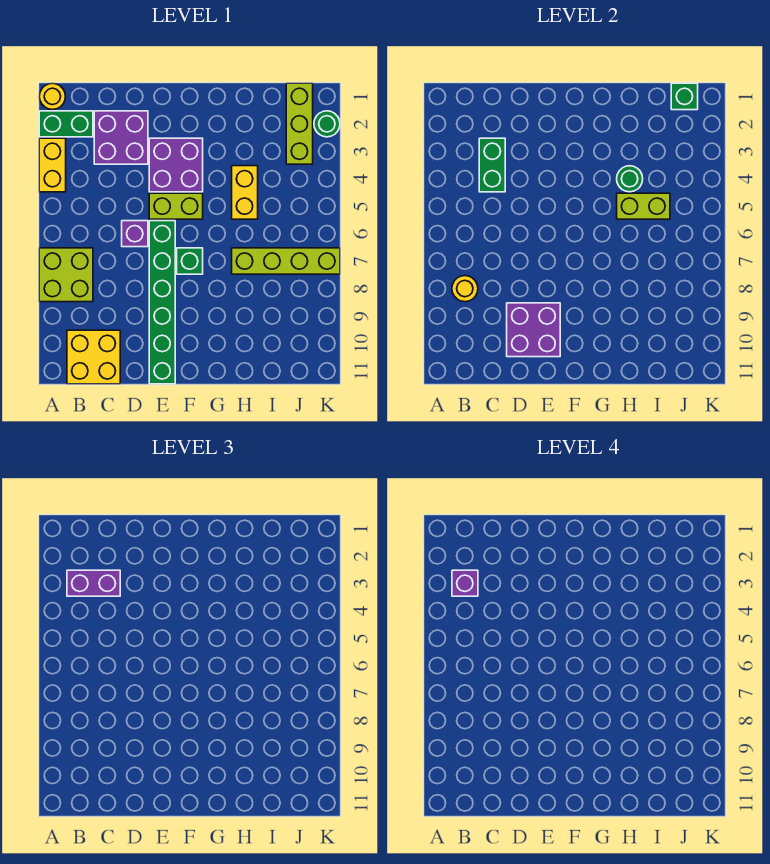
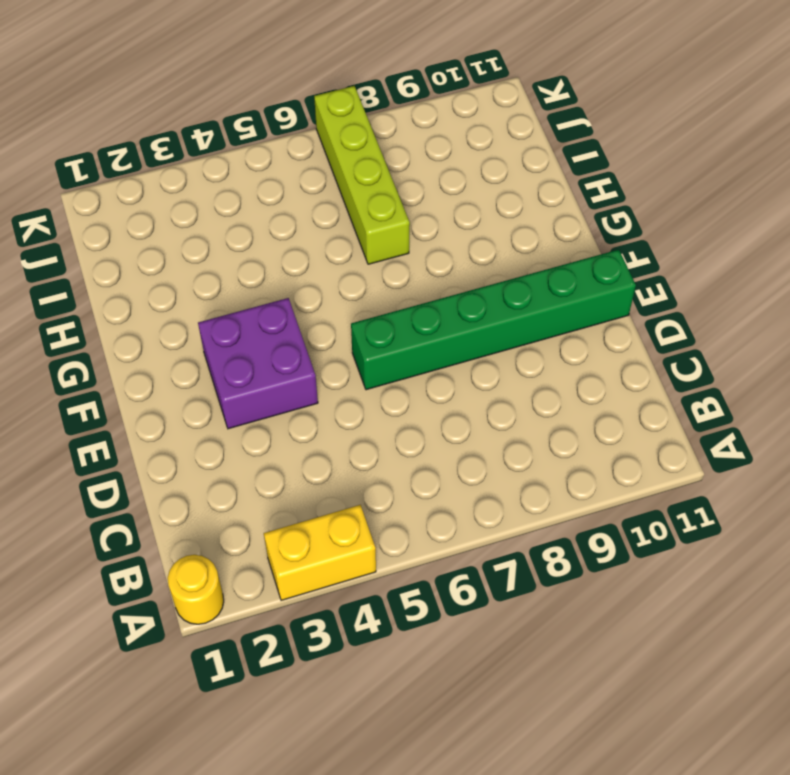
none -> green brick A2:B2 level 1
none -> lime brick A7:B8 level 1
none -> yellow brick B10:C11 level 1

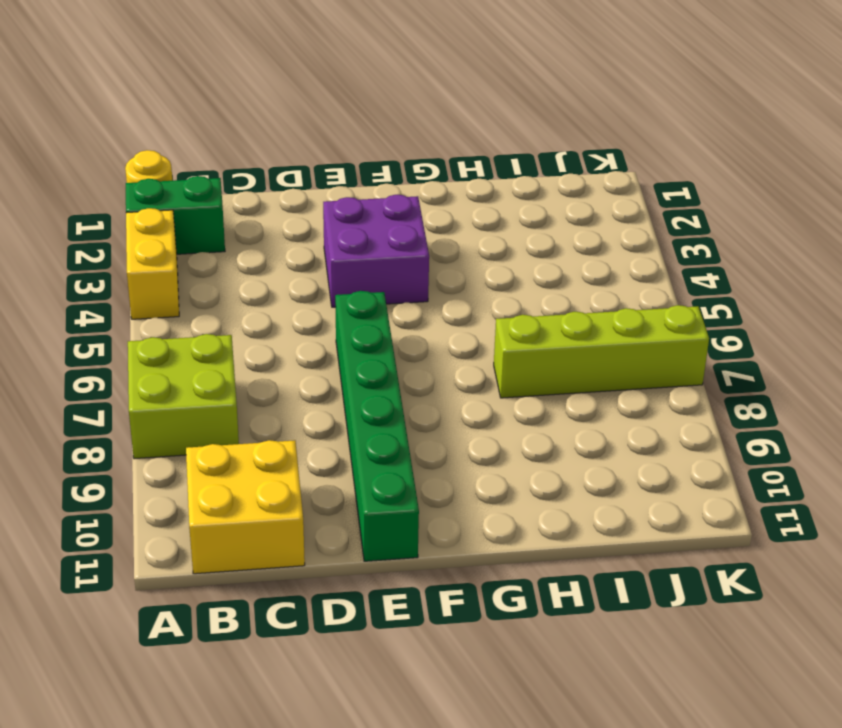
none -> purple brick C2:D3 level 1
none -> purple brick D6 level 1
none -> lime brick E5:F5 level 1

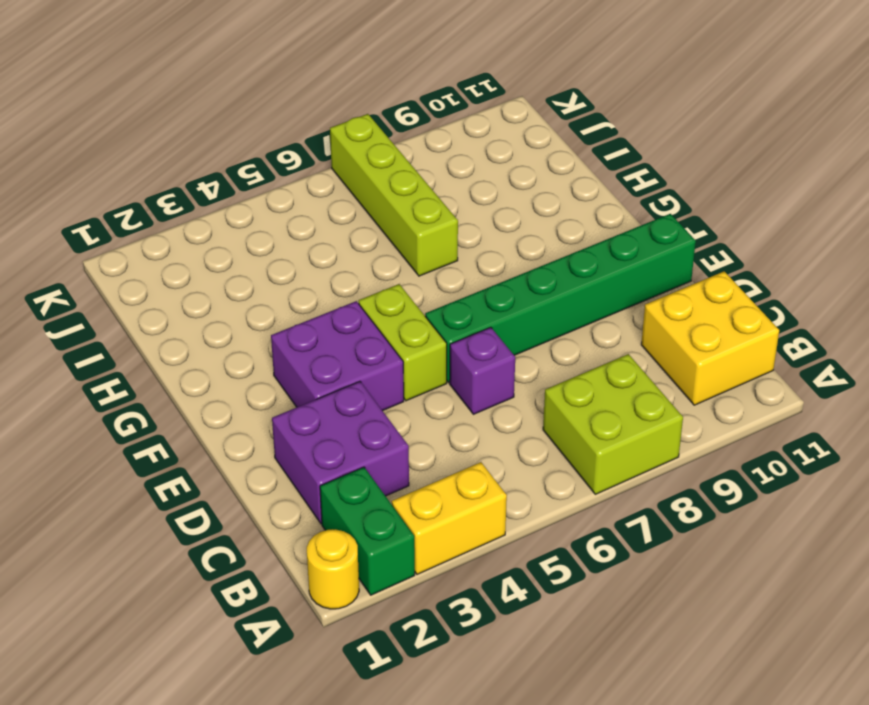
none -> green brick F7 level 1
none -> yellow brick H4:H5 level 1
none -> lime brick J1:J3 level 1

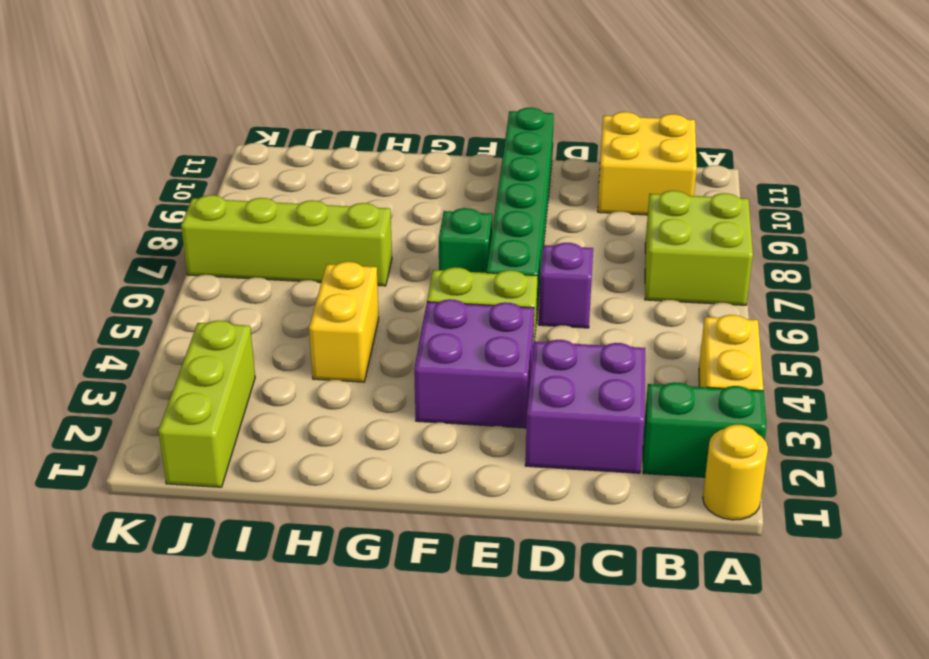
none -> green round brick K2 level 1
none -> yellow round brick B8 level 2
none -> green brick C3:C4 level 2

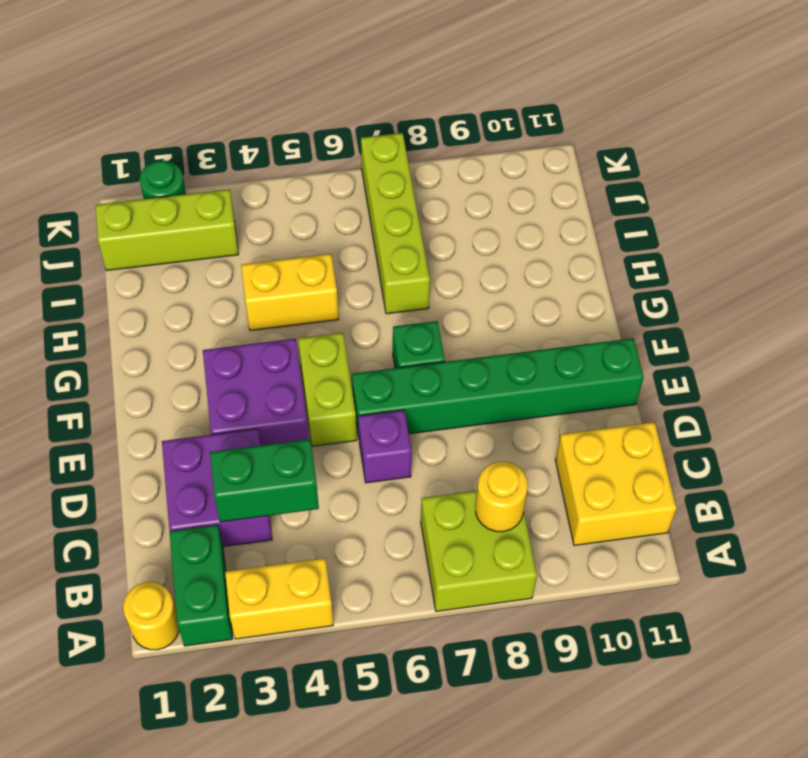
none -> purple brick D9:E10 level 2
none -> green round brick H4 level 2
none -> lime brick H5:I5 level 2

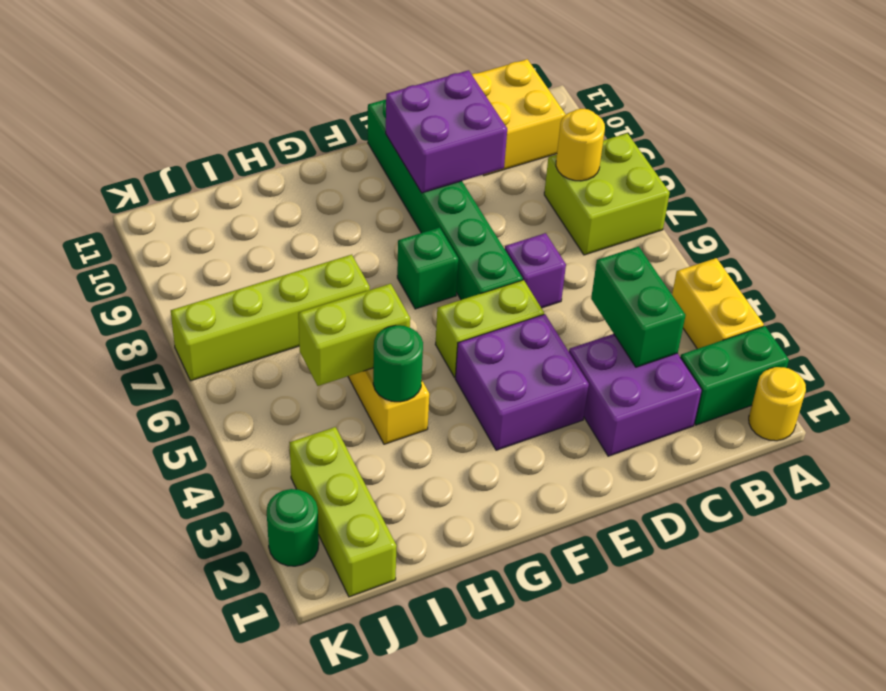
none -> green brick J1 level 2
none -> purple brick B3:C3 level 3
none -> purple brick B3 level 4

